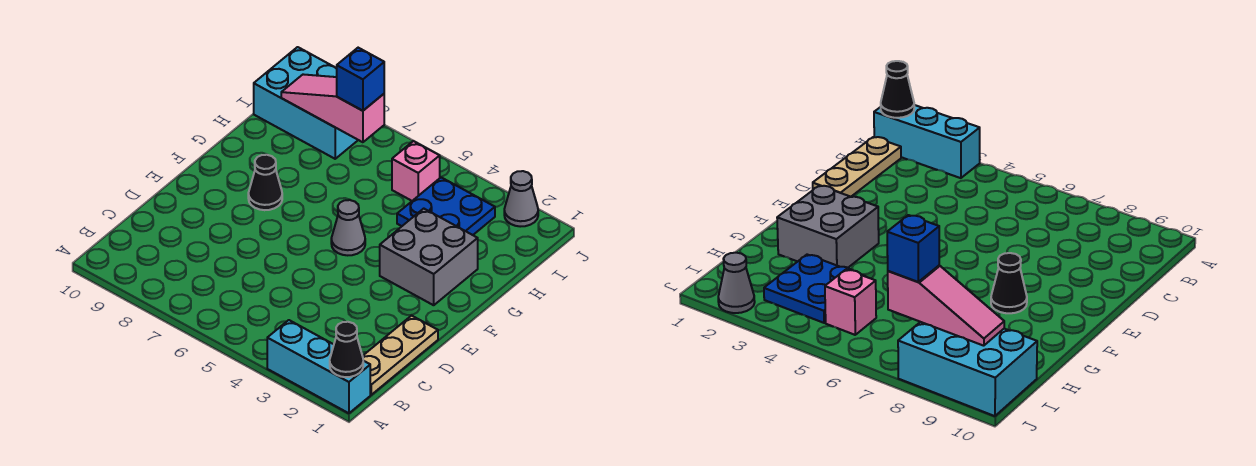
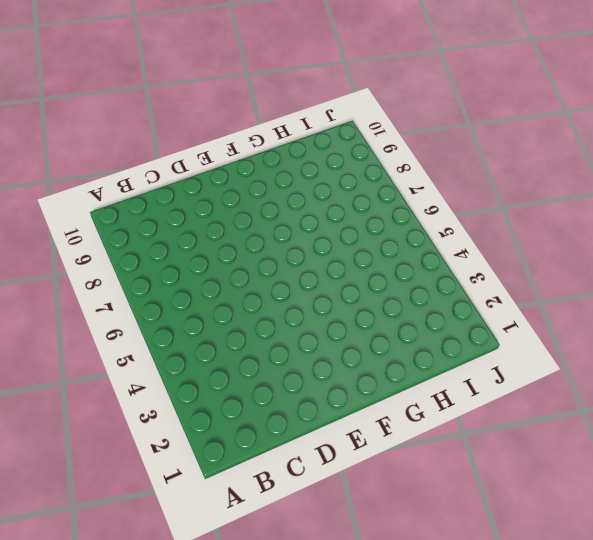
none -> cyan brick A1:A3 level 1
none -> tan plate B1:D1 level 1
none -> grey brick F2:G3 level 1

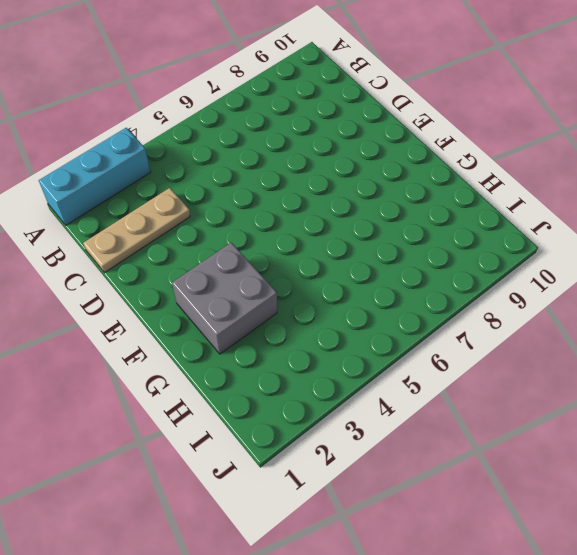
tan plate C1:C3 level 1 -> tan plate B1:D1 level 1
none -> grey cone F5 level 1
none -> black cone F8 level 1
none -> blue plate H3:I4 level 1

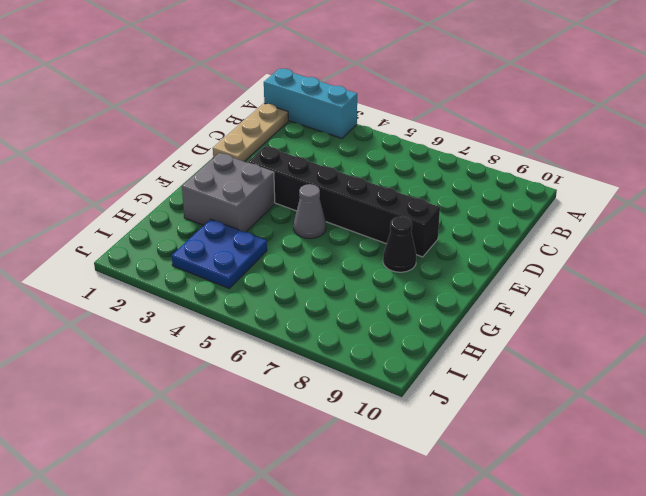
black brick E3:E8 level 1 -> none
none -> pink brick I5 level 1
none -> cyan brick I8:J10 level 1
none -> grey cone J2 level 1

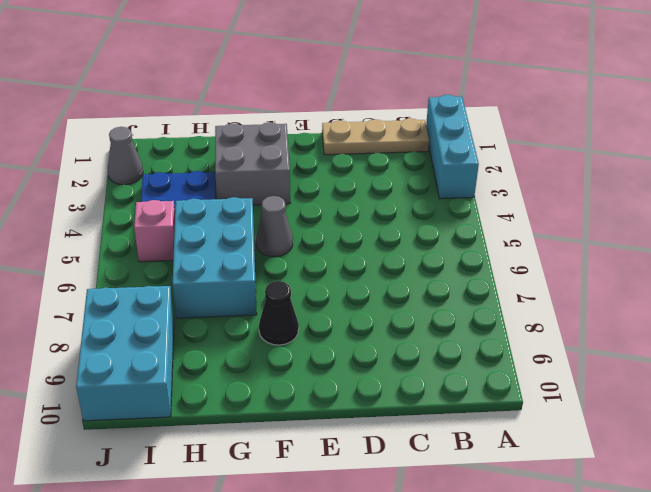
cyan brick G5:H7 level 1 -> none
none -> black cone A1 level 2
none -> pink slope I7:I9 level 2 top 7
none -> blue brick I7 level 3

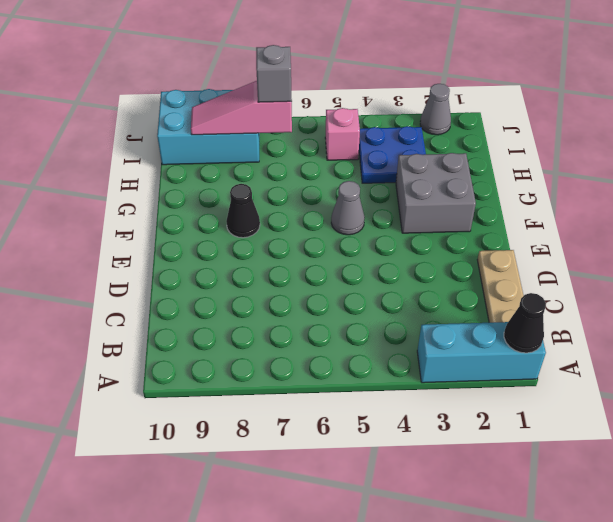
grey brick I7 level 3 -> blue brick I7 level 3

